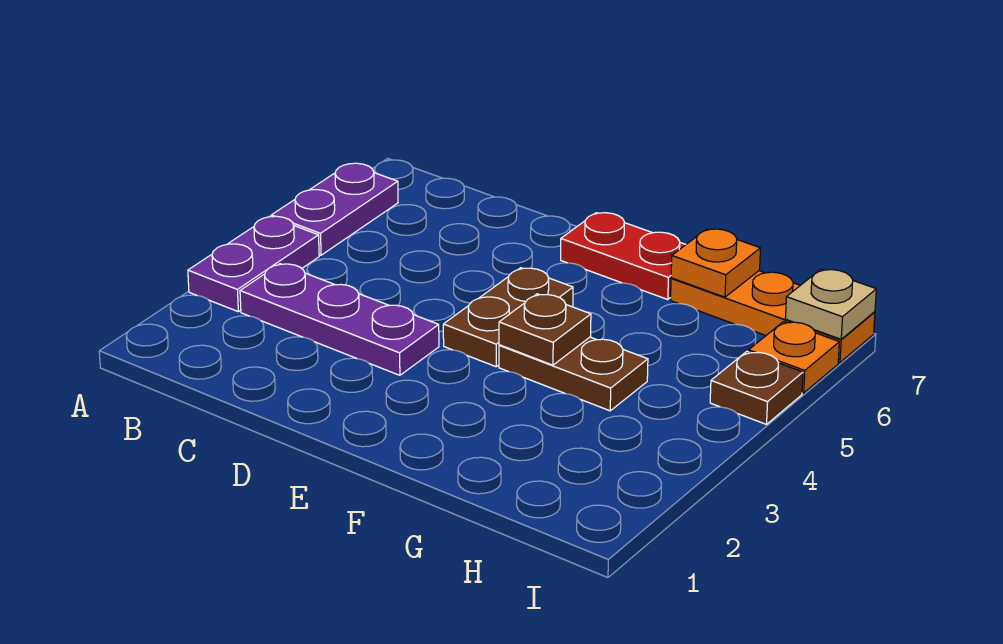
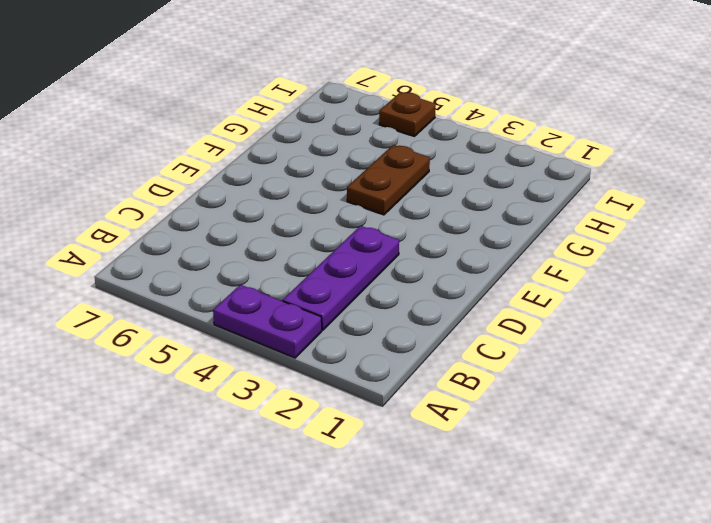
none -> purple plate A5:A6 level 1
none -> brown plate E4:E5 level 1
none -> red plate E7:F7 level 1

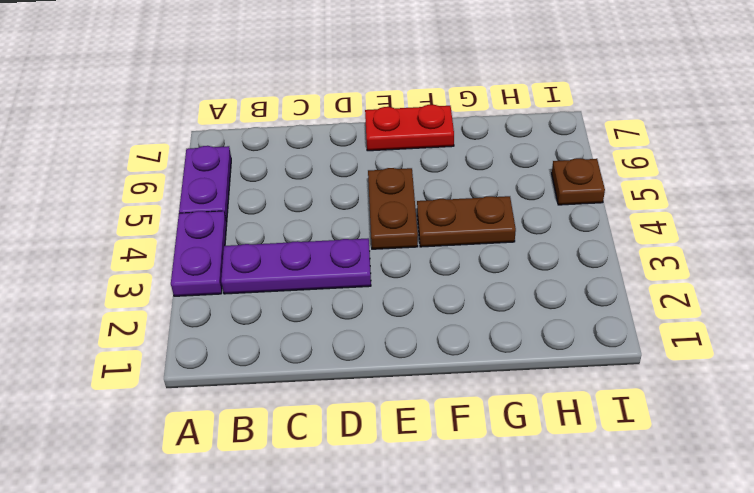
none -> orange plate G7:I7 level 1
none -> orange plate I6 level 1
none -> brown plate F4 level 2

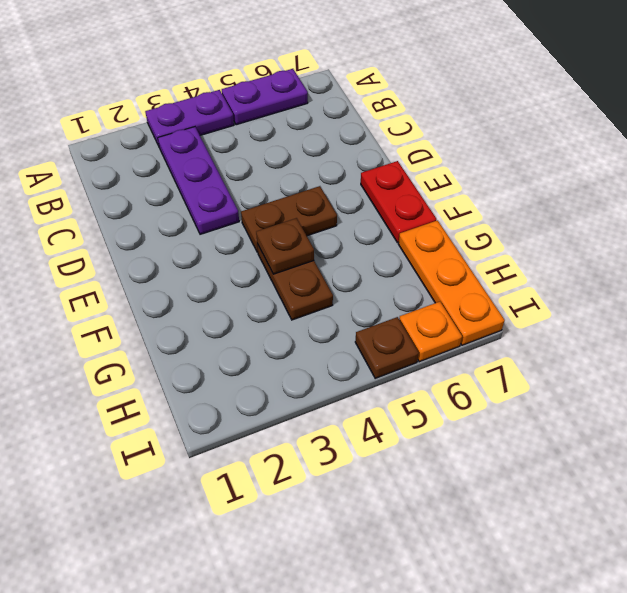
none -> orange plate G7 level 2
none -> tan plate I7 level 2

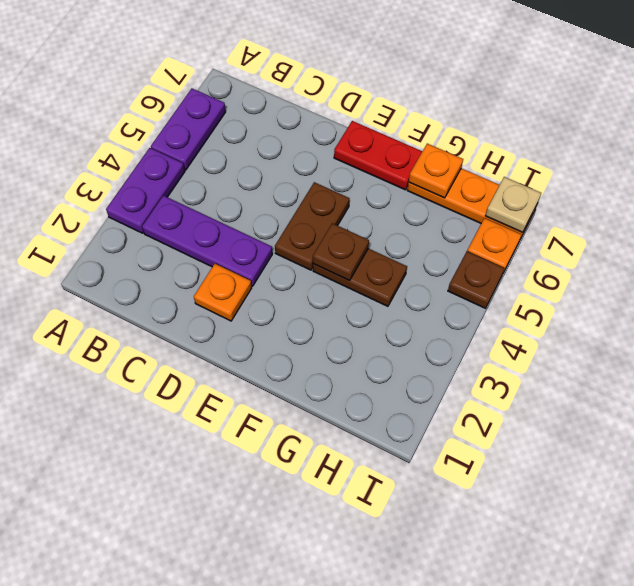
orange plate D2 level 1 -> none

